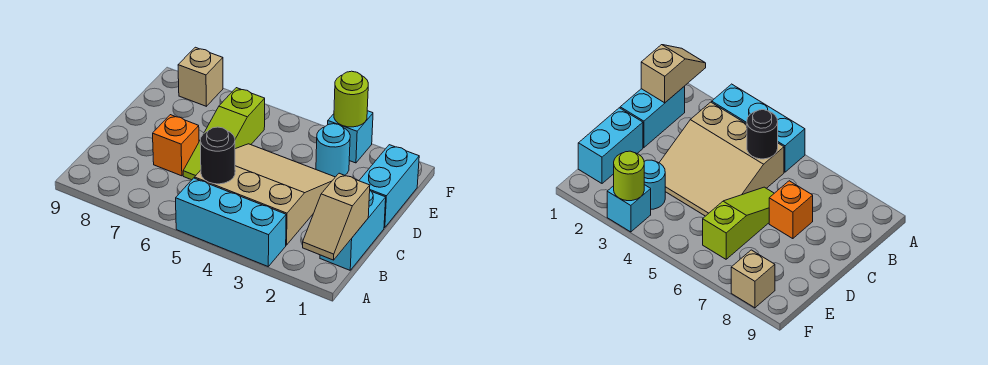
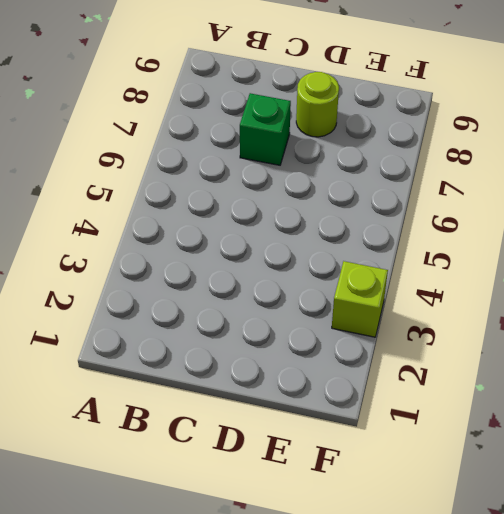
green brick C7 level 1 -> orange brick C7 level 1
lime round brick D8 level 1 -> lime round brick F3 level 2
lime brick F3 level 1 -> cyan brick F3 level 1
none -> cyan brick A3:A5 level 1
none -> cyan brick B1:C1 level 1
none -> tan slope B3:D5 level 1 top B

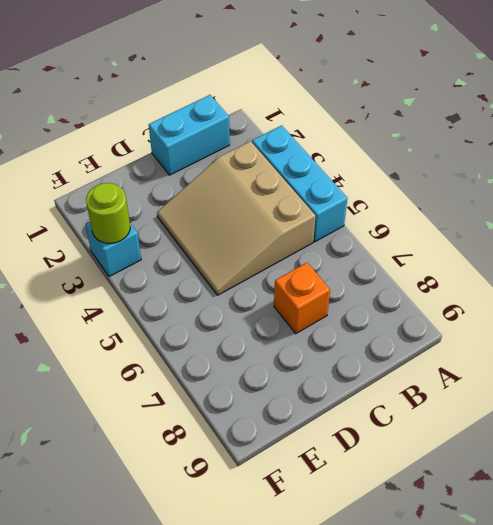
none -> lime slope C6:E6 level 1 top E
none -> cyan brick D1:E1 level 1
none -> cyan round brick E3 level 1

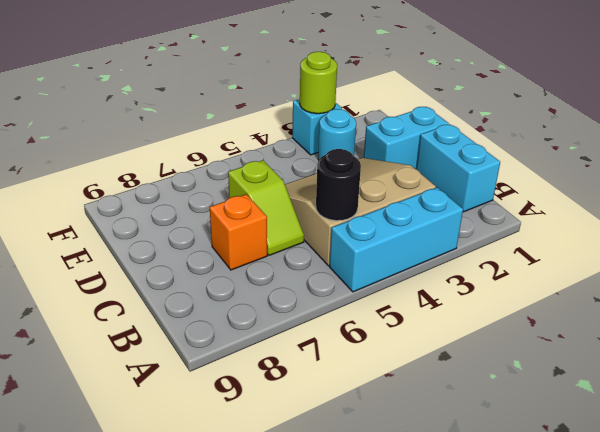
lime slope C6:D6 level 1 top D -> lime slope C6:E6 level 1 top E
cyan brick D1:D2 level 1 -> cyan brick D1:E1 level 1
none -> tan brick F8 level 1
none -> tan slope A1:B1 level 2 top B

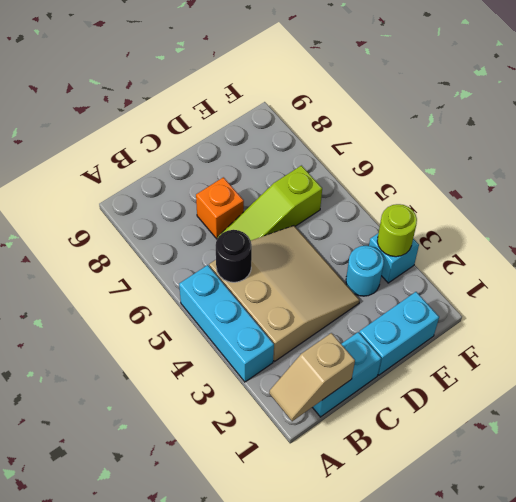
none -> tan brick F8 level 1

